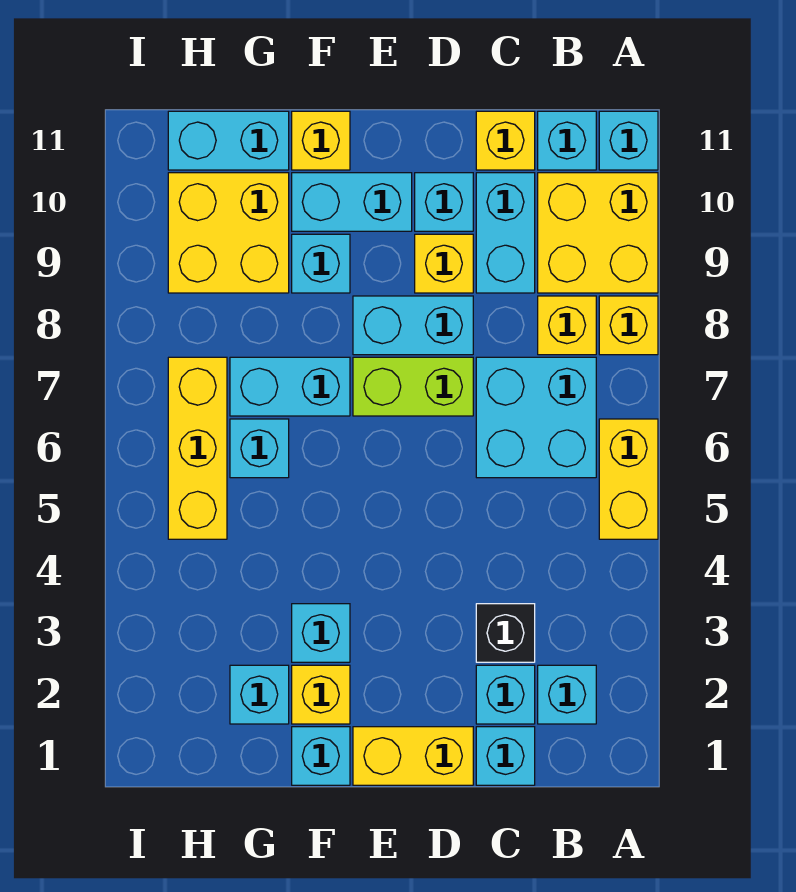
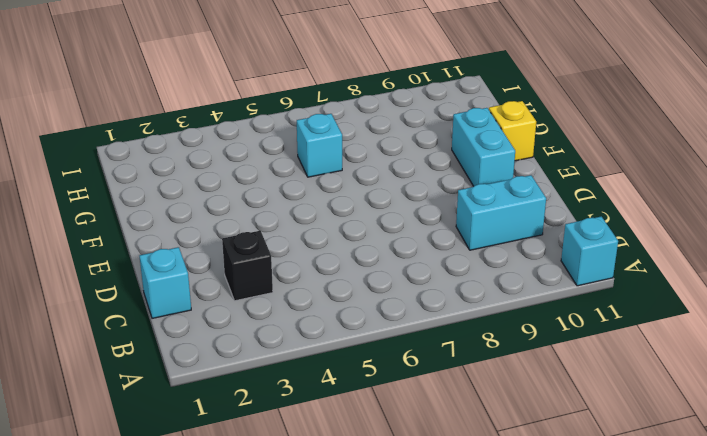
none -> yellow brick A5:A6 level 1
none -> yellow brick A8 level 1
none -> yellow brick A9:B10 level 1
none -> cyan brick B2 level 1

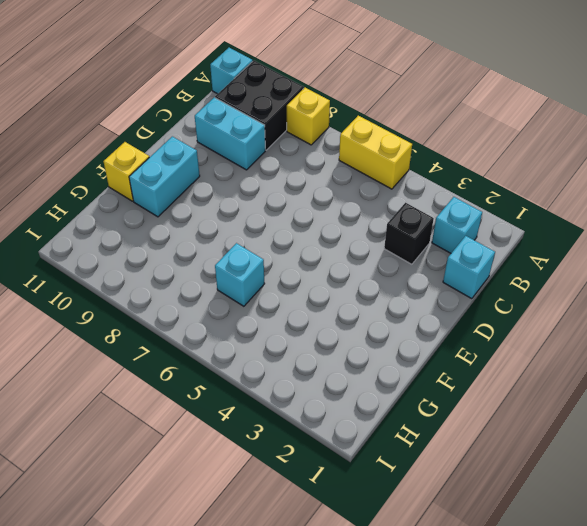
black brick A9:B10 level 1 -> yellow brick A9:B10 level 1
none -> cyan brick B6:C7 level 1
none -> yellow brick B8 level 1
none -> cyan brick B11 level 1
none -> cyan brick C2 level 1

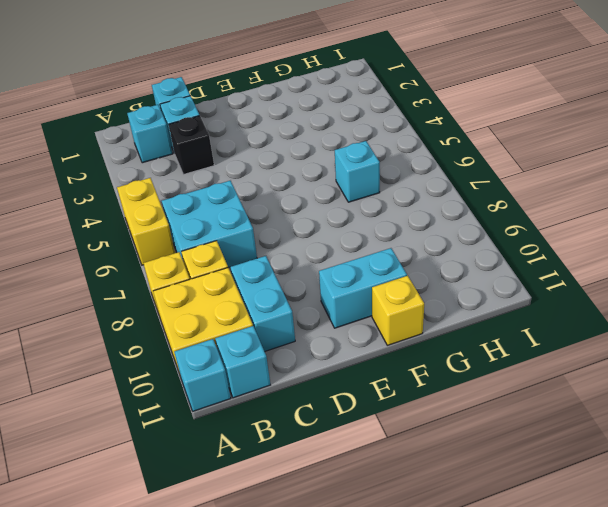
none -> yellow brick C11 level 1
none -> yellow brick D1:E1 level 1
none -> lime brick D7:E7 level 1
none -> cyan brick D8:E8 level 1

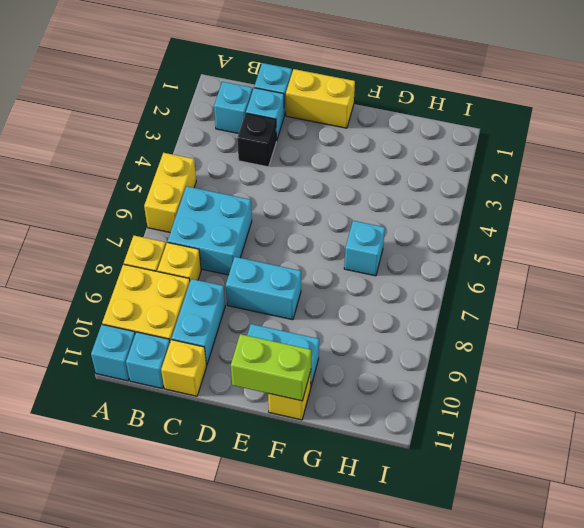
lime brick E11:F11 level 2 -> lime brick D7:E7 level 1
none -> yellow brick D9 level 1
none -> cyan brick D10 level 1
none -> cyan brick F1 level 1
none -> yellow brick F2 level 1

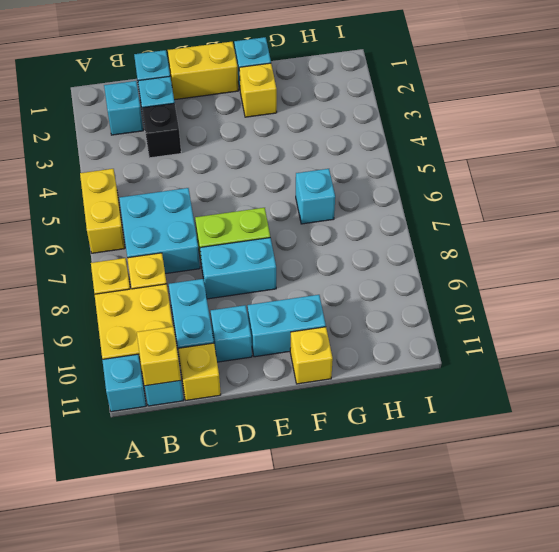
yellow brick B11 level 2 -> yellow brick D9 level 1
none -> cyan brick F3 level 1
none -> cyan brick F7:G7 level 1
none -> cyan brick F9 level 1
none -> cyan brick G2 level 1

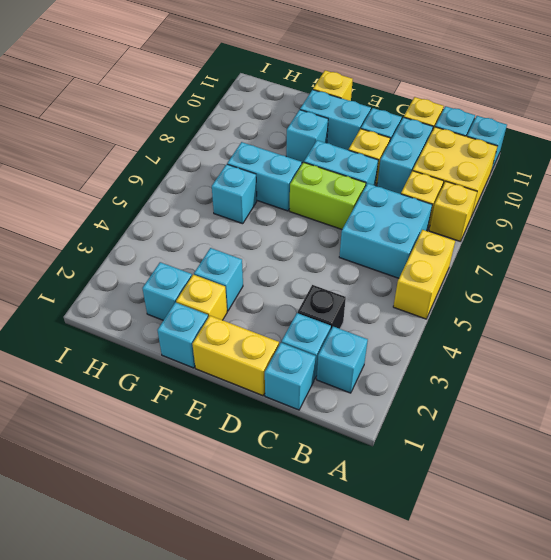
none -> yellow brick G9:H10 level 1
none -> cyan brick G11:H11 level 1
none -> yellow brick H5:H7 level 1

